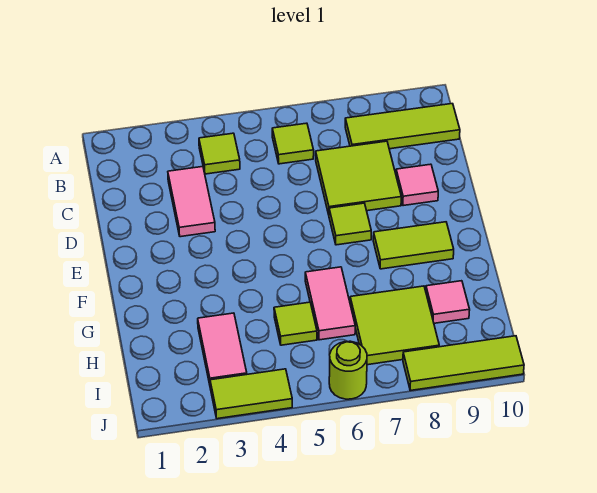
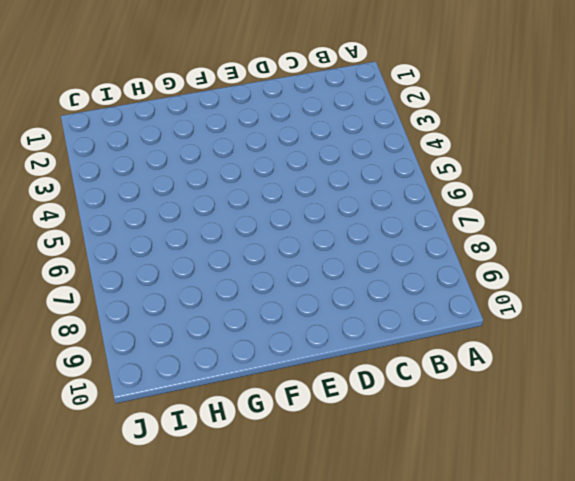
none -> lime tile B4 level 1
none -> lime tile B6 level 1
none -> lime tile B8:B10 level 1

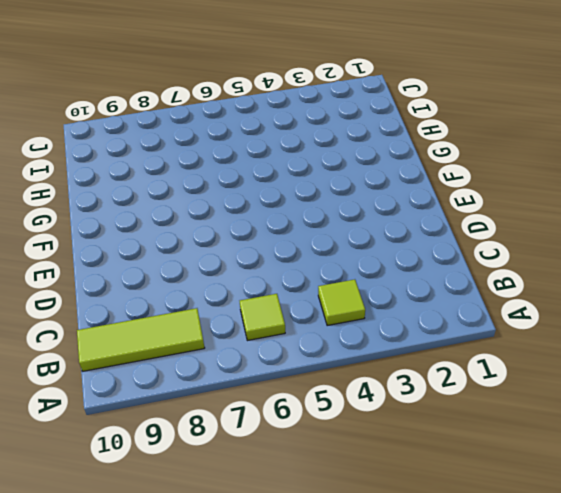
none -> pink tile C3:D3 level 1
none -> lime tile C7:D8 level 1
none -> pink tile D9 level 1

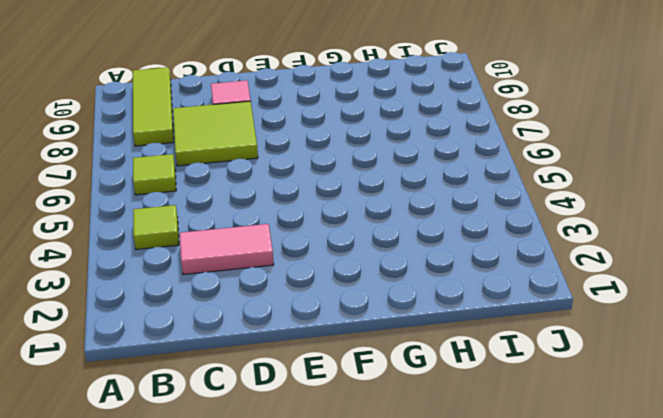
none -> lime tile E7 level 1
none -> lime tile F8:F9 level 1
none -> pink tile G6:H6 level 1

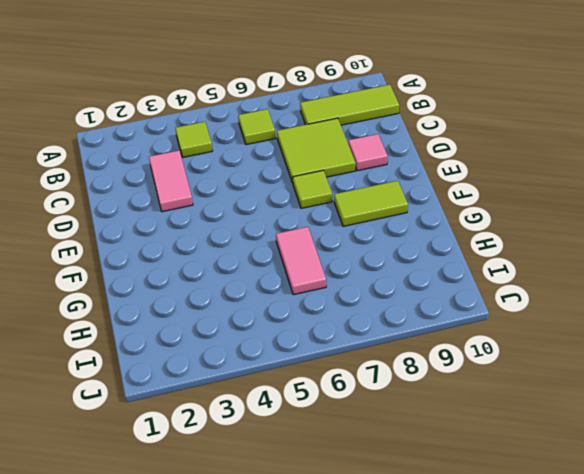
none -> pink tile H3:I3 level 1
none -> lime tile H5 level 1
none -> lime tile H7:I8 level 1

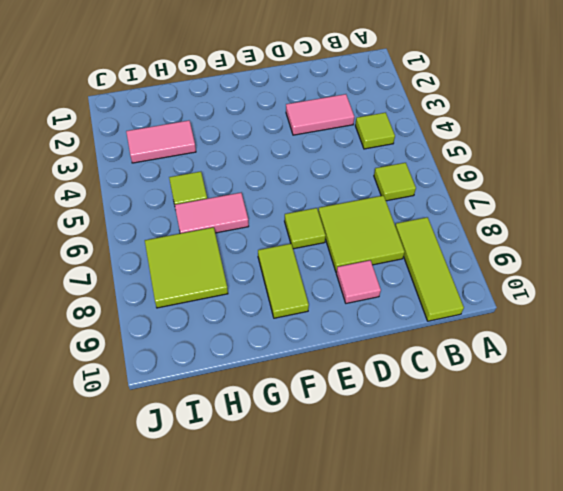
none -> pink tile H9 level 1
none -> lime tile J3:J4 level 1
none -> lime round brick J6 level 1

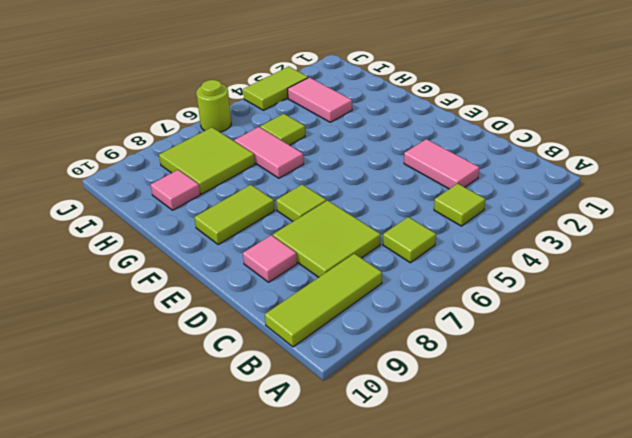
none -> lime tile J8:J10 level 1

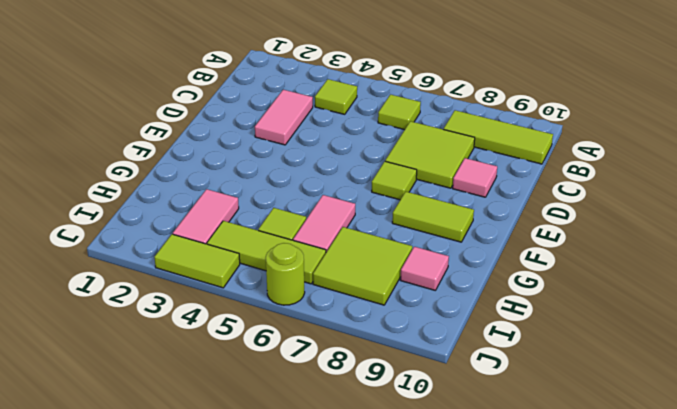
lime tile I4:I6 level 1 -> lime tile J8:J10 level 1

